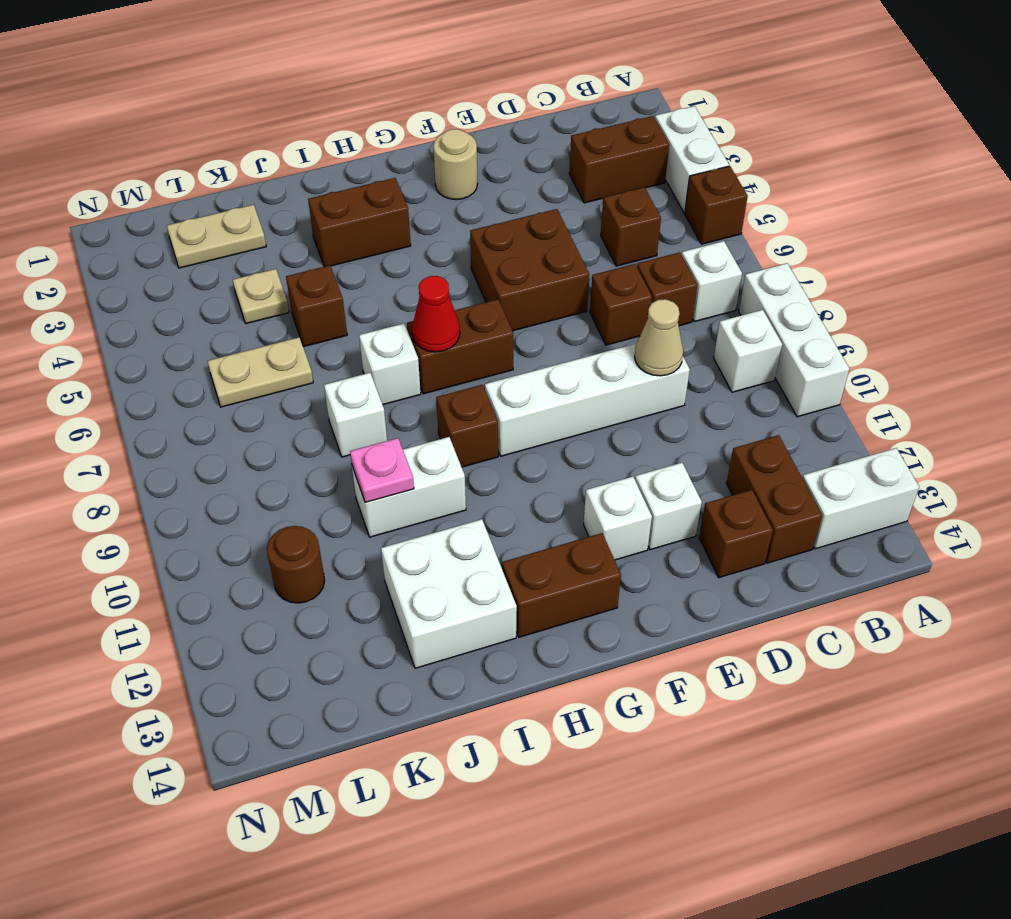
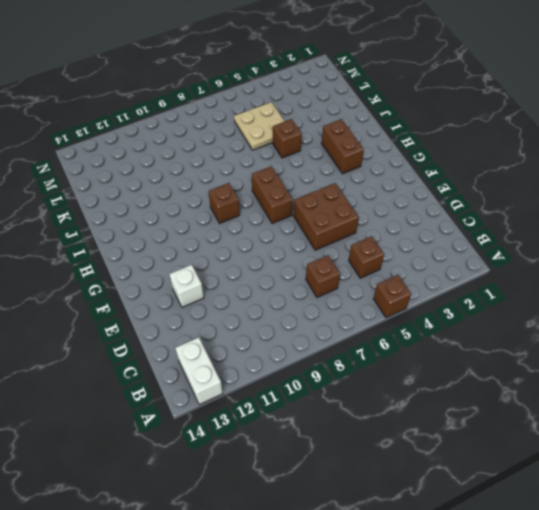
tan plate K5:L6 level 1 -> tan plate K6:L6 level 1
none -> white brick A3:A4 level 1
none -> white brick A8:A10 level 1
none -> brown brick B3:C3 level 1
none -> white brick B7 level 1

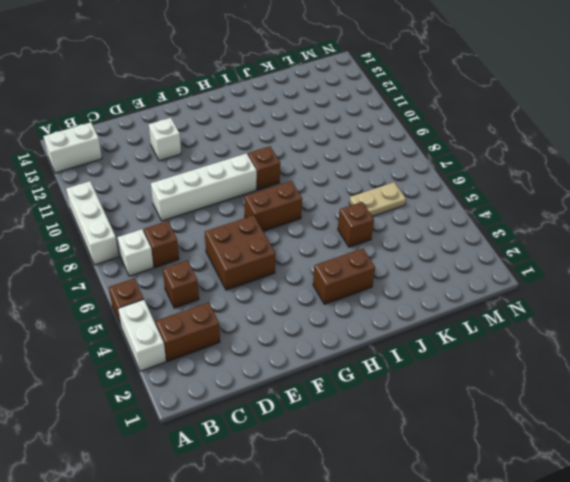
none -> white brick B9 level 1
none -> brown brick C12:C13 level 1
none -> brown brick D7 level 1
none -> brown brick D13 level 1

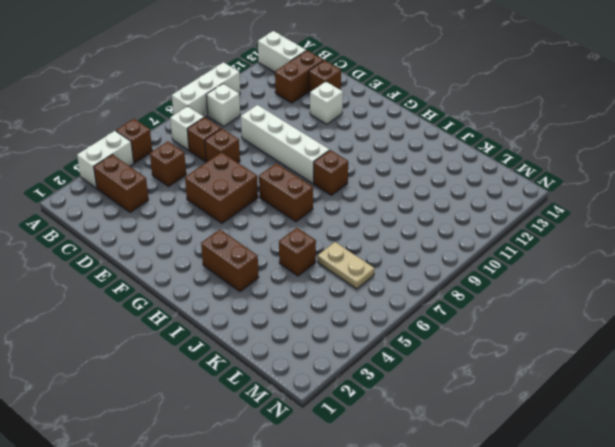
none -> tan round brick F2 level 1
none -> white brick F12 level 1
none -> brown brick G13:H13 level 1
none -> white brick I7 level 1

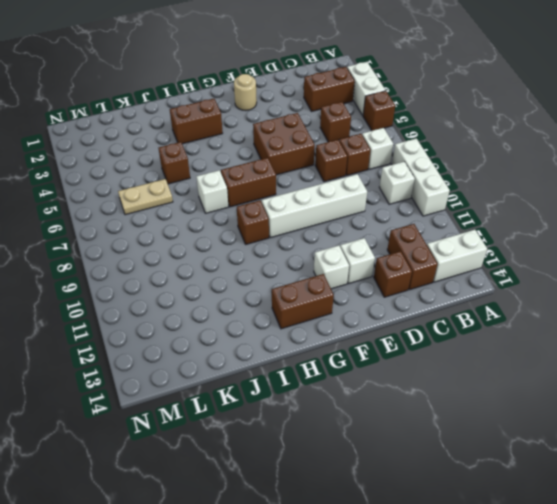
none -> white brick I10:J10 level 1
none -> white brick I12:J13 level 1
none -> white brick J8 level 1
none -> tan plate K2:L2 level 1

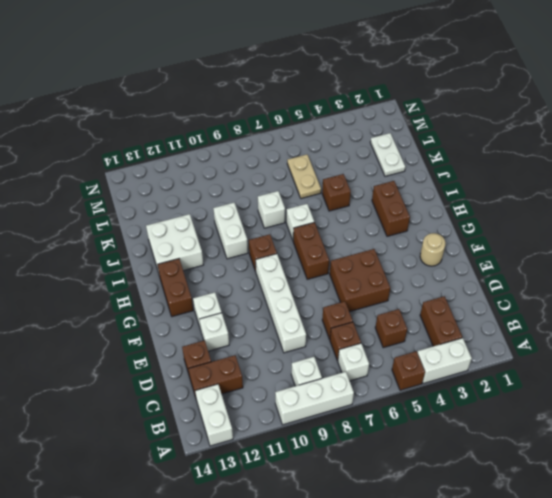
white plate K2:L2 level 1 -> tan plate K2:L2 level 1
none -> tan plate K4 level 1
none -> brown round brick L11 level 1
none -> tan cone D9 level 2
none -> red cone H7 level 2

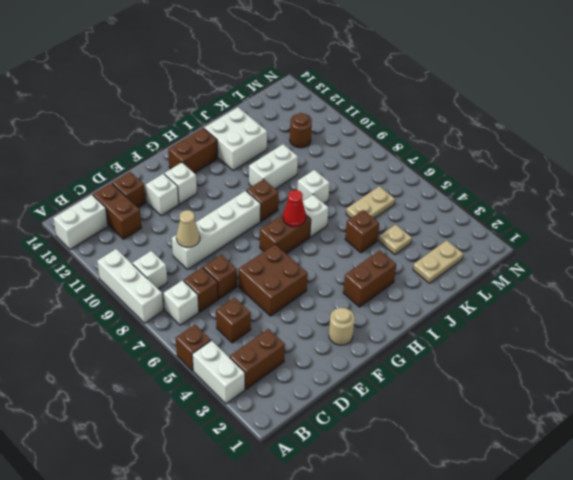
none -> pink plate J10 level 2

